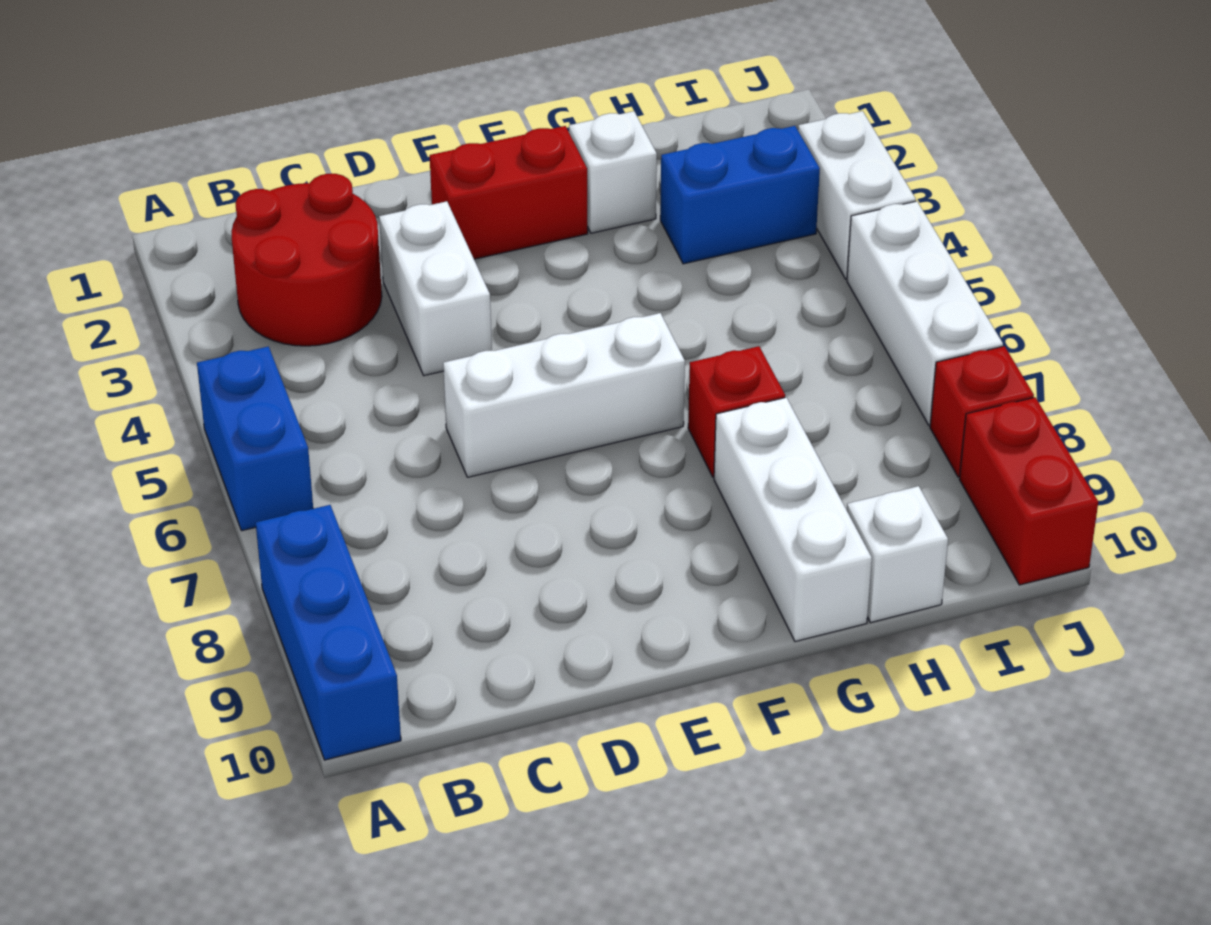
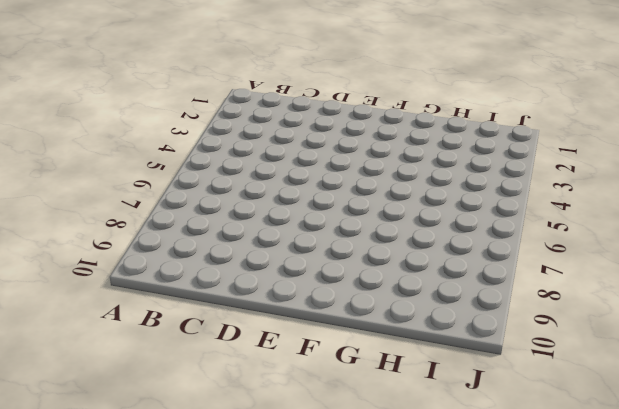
none -> blue brick A5:A6 level 1
none -> blue brick A8:A10 level 1
none -> red round brick B2:C3 level 1

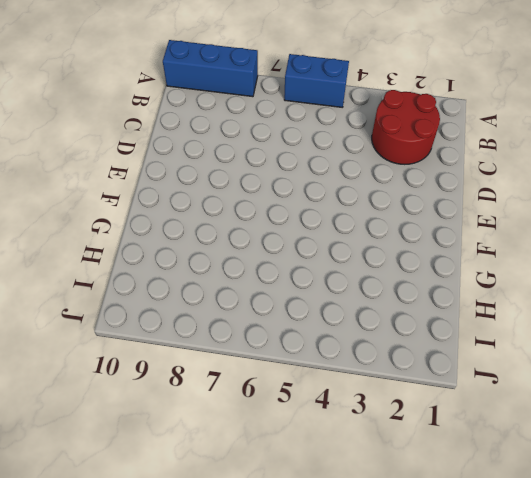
none -> white brick D3:D4 level 1
none -> white brick D6:F6 level 1
none -> red brick E2:F2 level 1

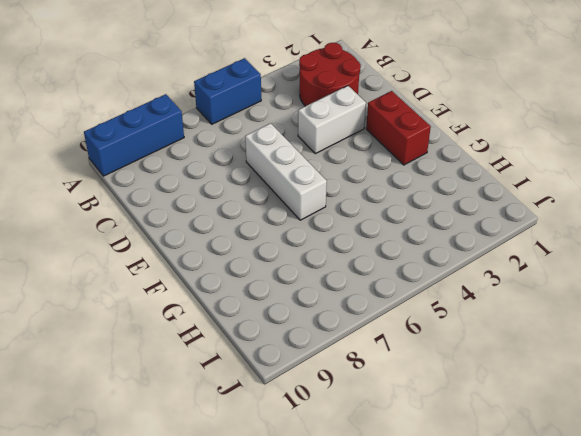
none -> white brick G2 level 1
none -> red brick G7 level 1
none -> white brick G8:G10 level 1

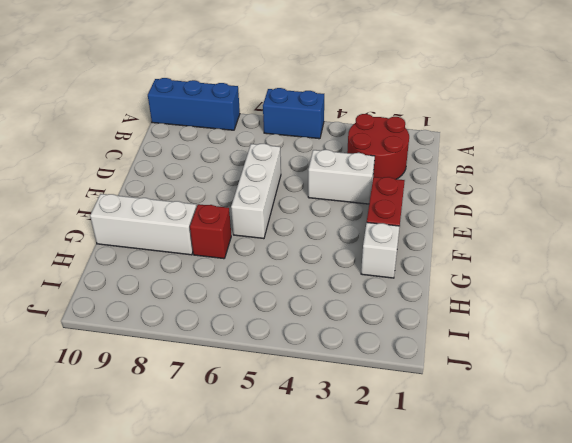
none -> blue brick H3:I3 level 1
none -> white brick H10 level 1
none -> white brick J3:J4 level 1

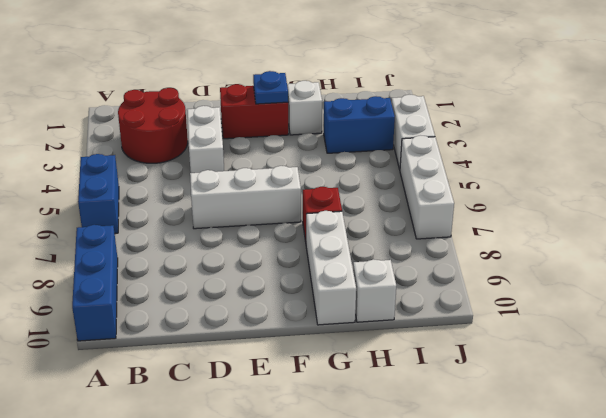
blue plate F2 level 2 -> none
none -> red brick J8 level 1
none -> red brick J9:J10 level 1

